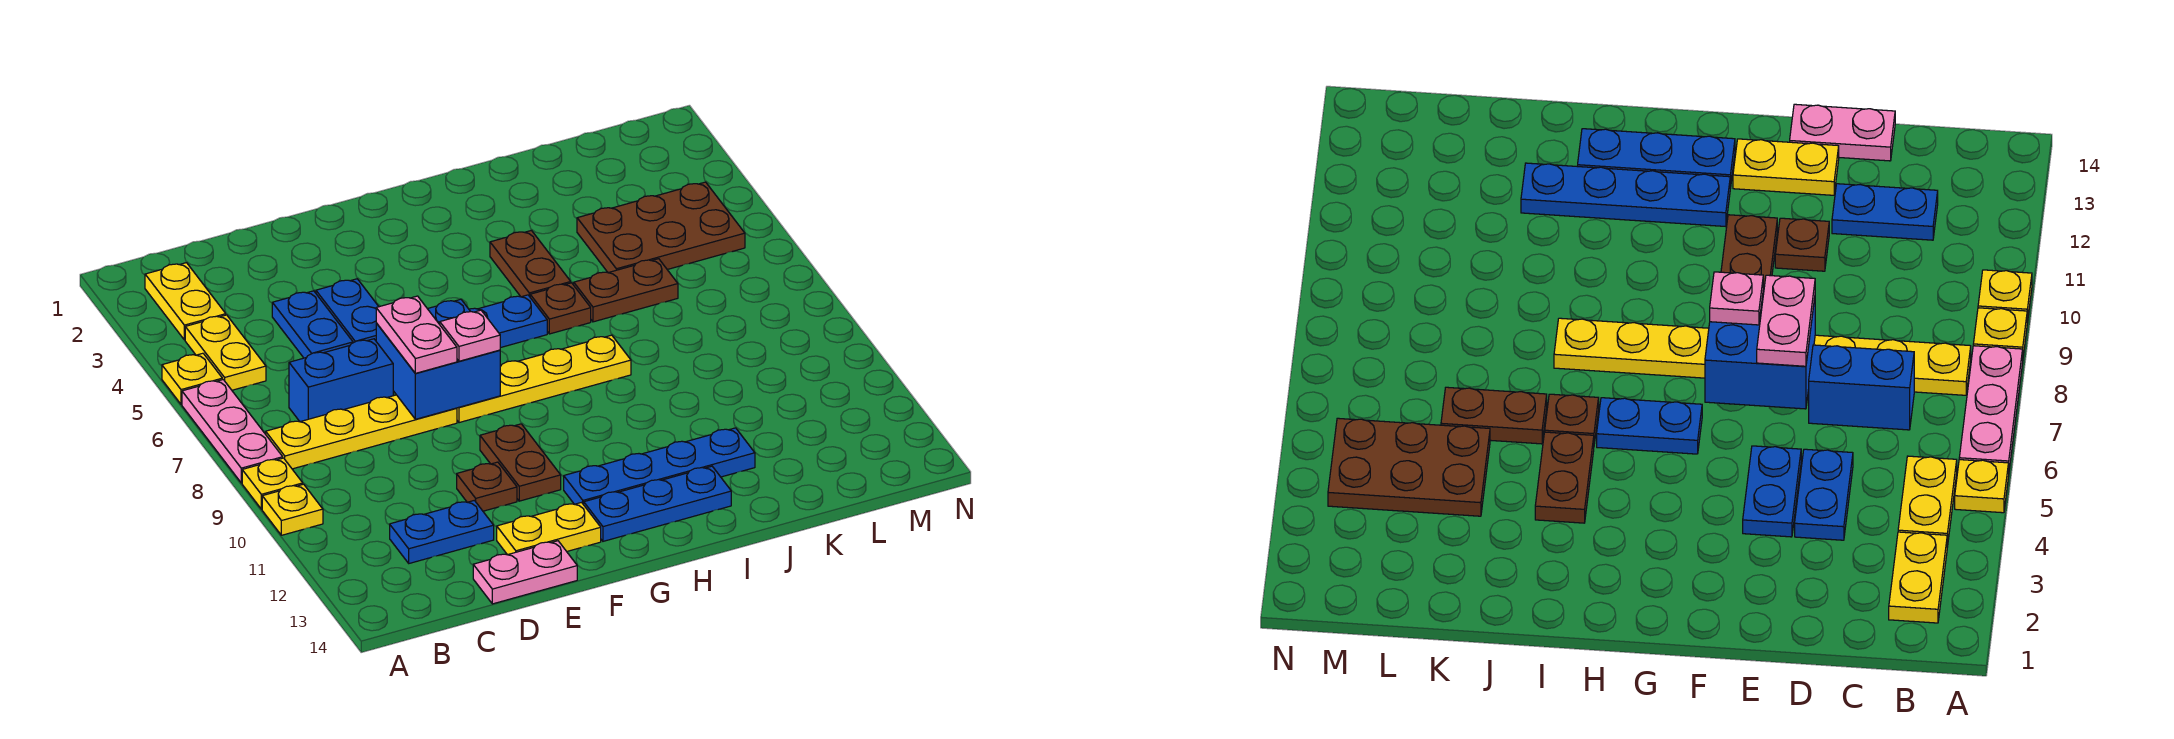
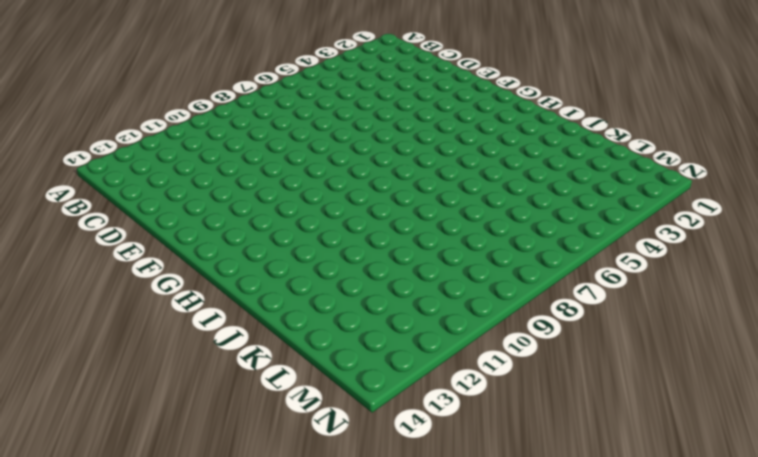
none -> yellow plate A5 level 1
none -> pink plate A6:A8 level 1
none -> yellow plate A9 level 1

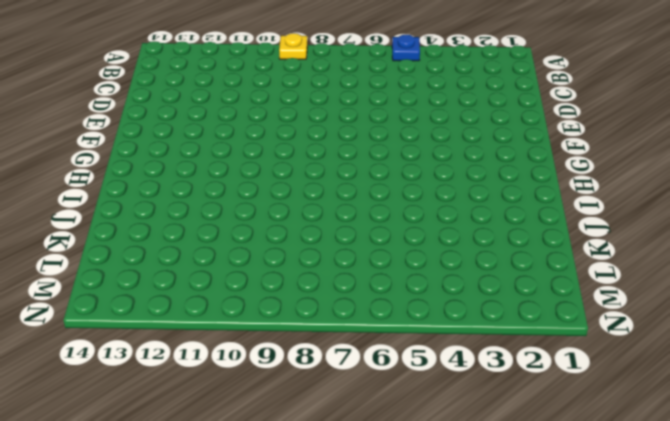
blue plate A5 level 1 -> yellow plate A5 level 1
none -> pink plate A6:A8 level 1
none -> yellow plate A10 level 1
none -> yellow plate B2:B3 level 1

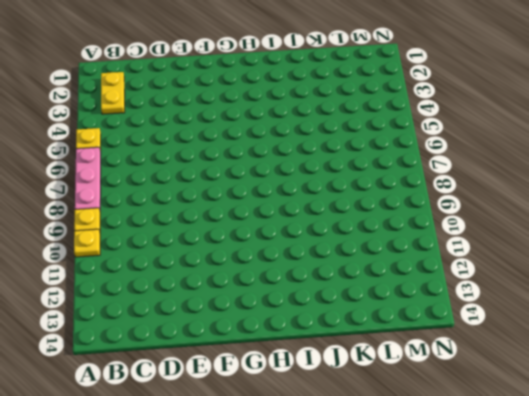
none -> yellow plate B4:B5 level 1
none -> yellow plate B8:E8 level 1
none -> blue brick C7:D7 level 1

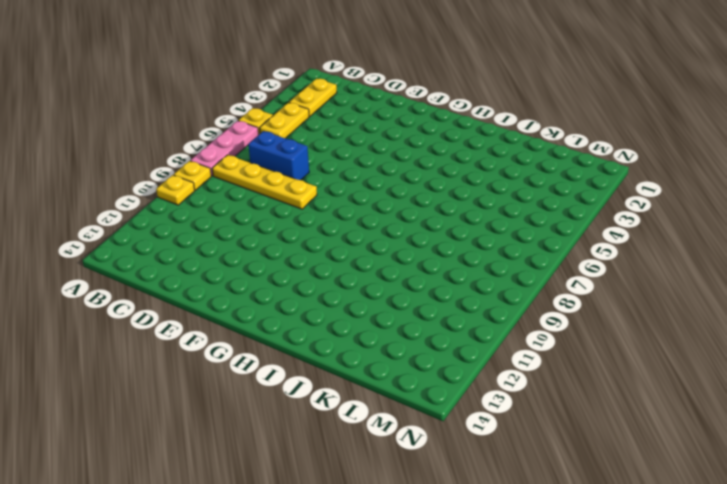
none -> blue plate C12:D12 level 1
none -> blue plate D4:D5 level 1
none -> pink plate D14:E14 level 1

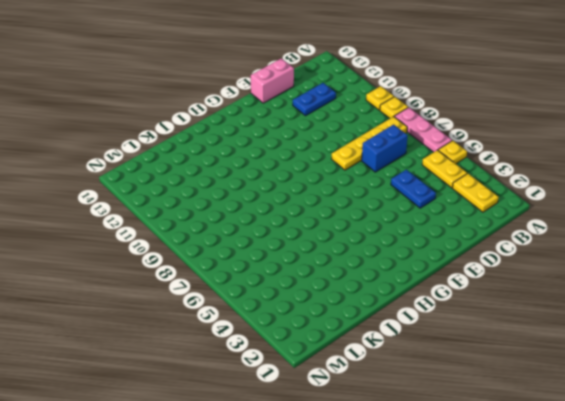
pink brick D14:E14 level 1 -> pink plate D14:E14 level 1
none -> blue plate E4:E5 level 1
none -> brown plate E11 level 1
none -> yellow plate E13:F13 level 1

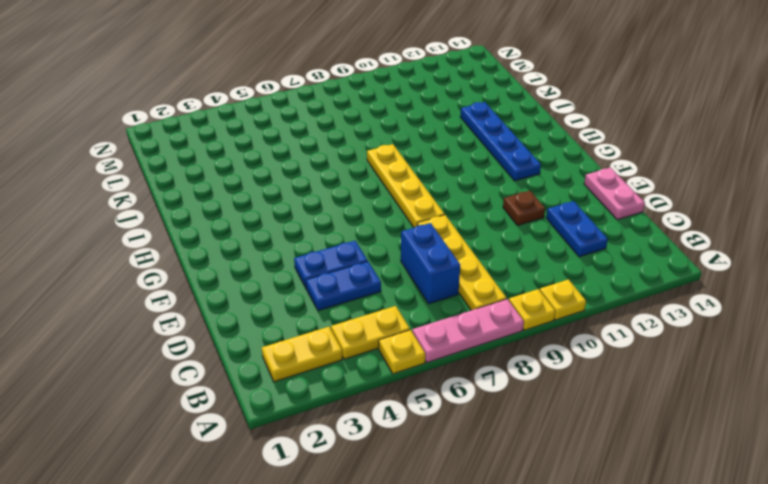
none -> yellow plate E13:F13 level 1
none -> brown plate F10:F11 level 1
none -> blue plate G6:H6 level 1

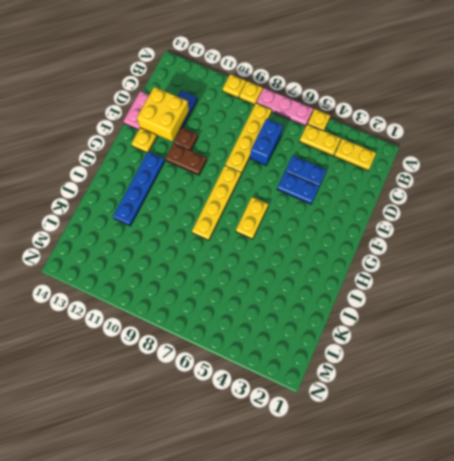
yellow brick D12:E13 level 2 -> none
yellow plate G6:H6 level 1 -> blue plate G6:H6 level 1
none -> blue plate G13:I13 level 1
none -> brown plate I4:I5 level 1
none -> brown plate I6 level 1

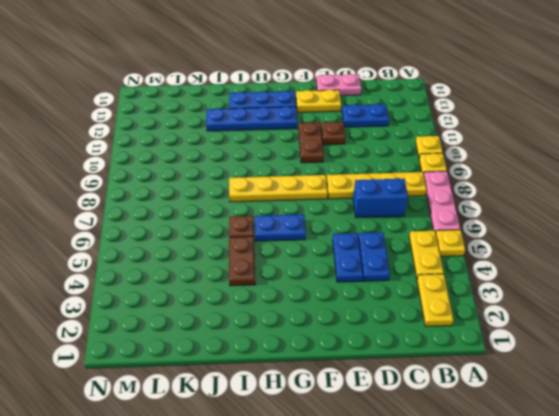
none -> brown plate J6:K6 level 1
none -> brown plate K4:M5 level 1
none -> blue brick E7:F8 level 2

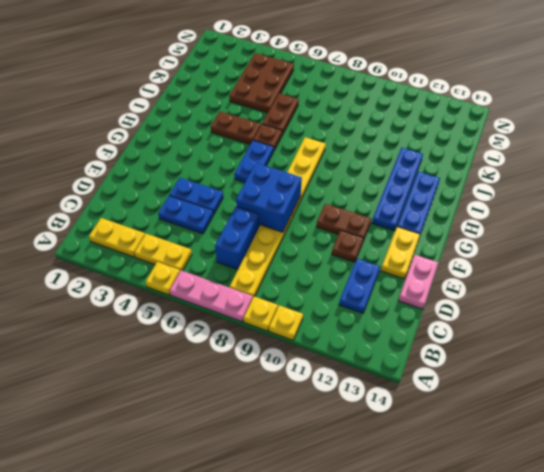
none -> pink plate E7:E8 level 3
none -> pink plate F8 level 3

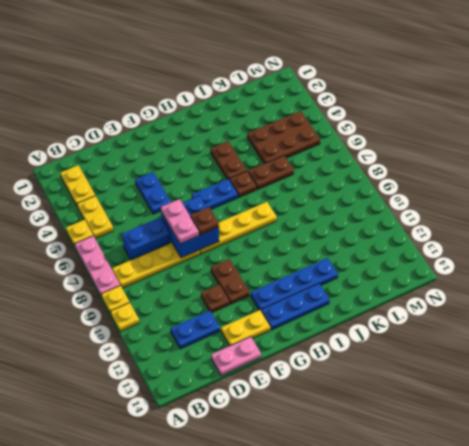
brown plate F8 level 3 -> pink plate F8 level 3
none -> blue plate D4:D5 level 1

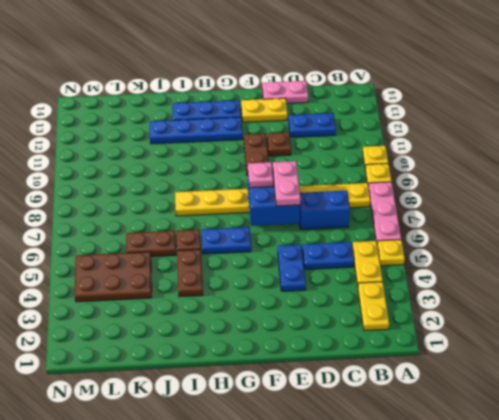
blue plate C5:D5 level 1 -> blue plate D4:D5 level 1

